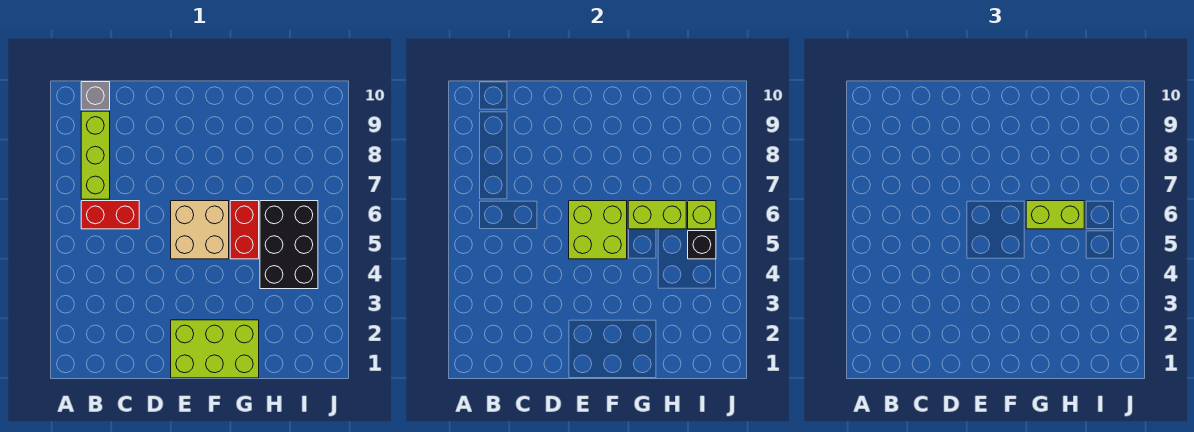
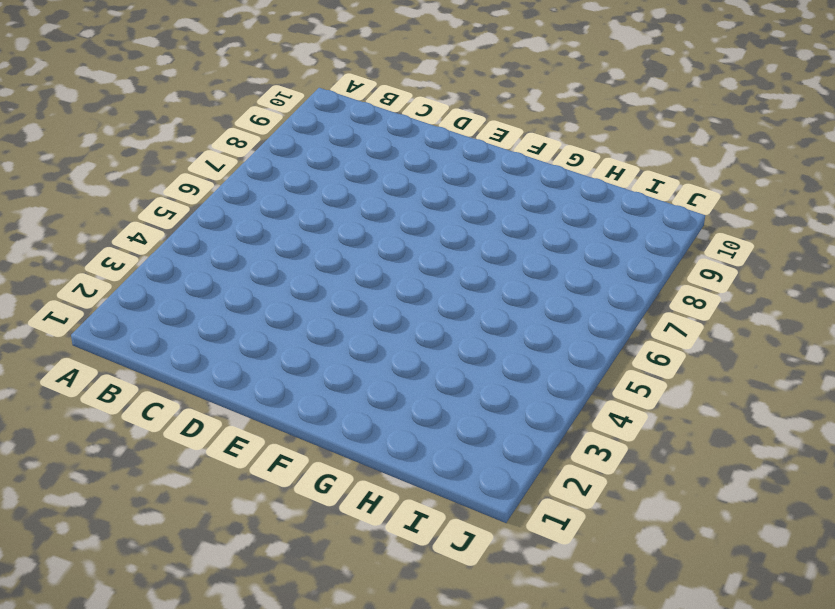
none -> red brick B6:C6 level 1
none -> lime brick B7:B9 level 1
none -> grey brick B10 level 1

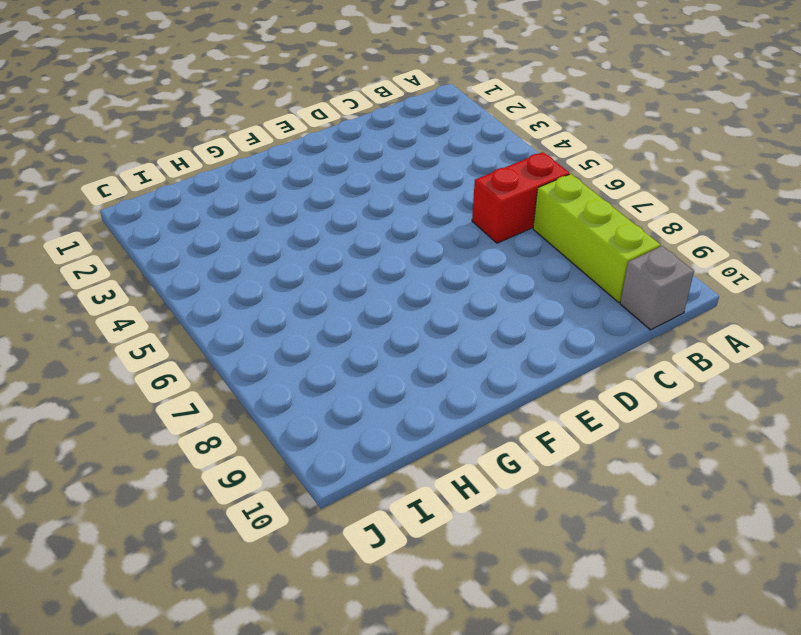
none -> lime brick E1:G2 level 1
none -> tan brick E5:F6 level 1
none -> red brick G5:G6 level 1

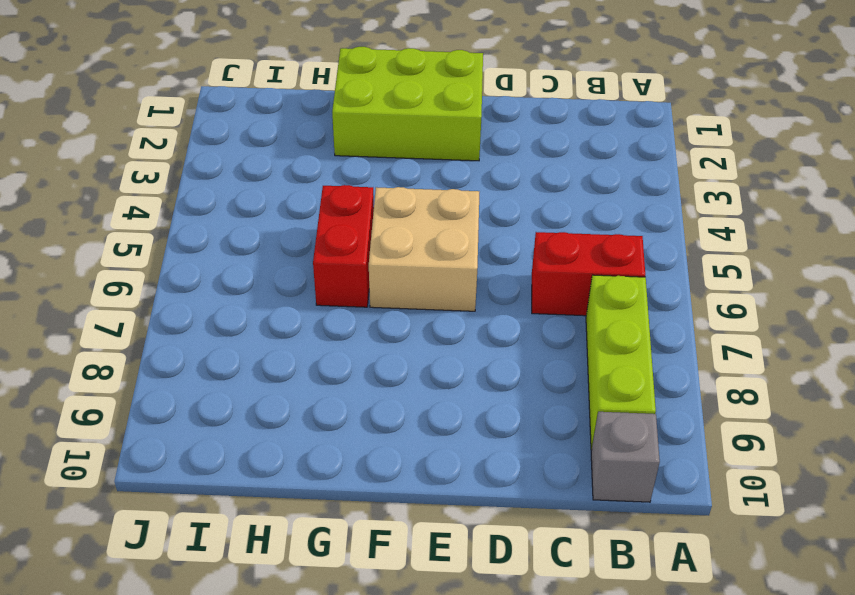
none -> black brick H4:I6 level 1
none -> lime brick E5:F6 level 2
none -> lime brick G6:H6 level 2

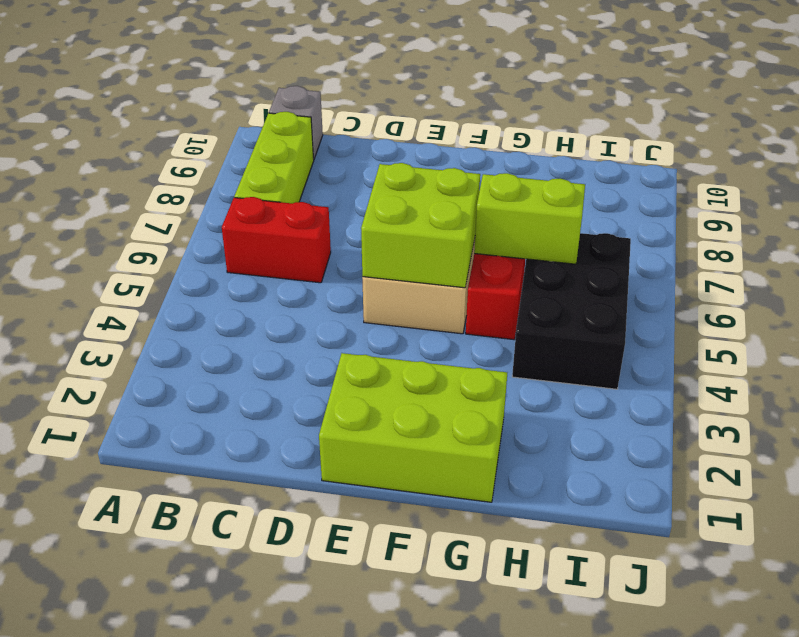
none -> black brick I5 level 2
none -> lime brick I6 level 2
none -> lime brick G6:H6 level 3

